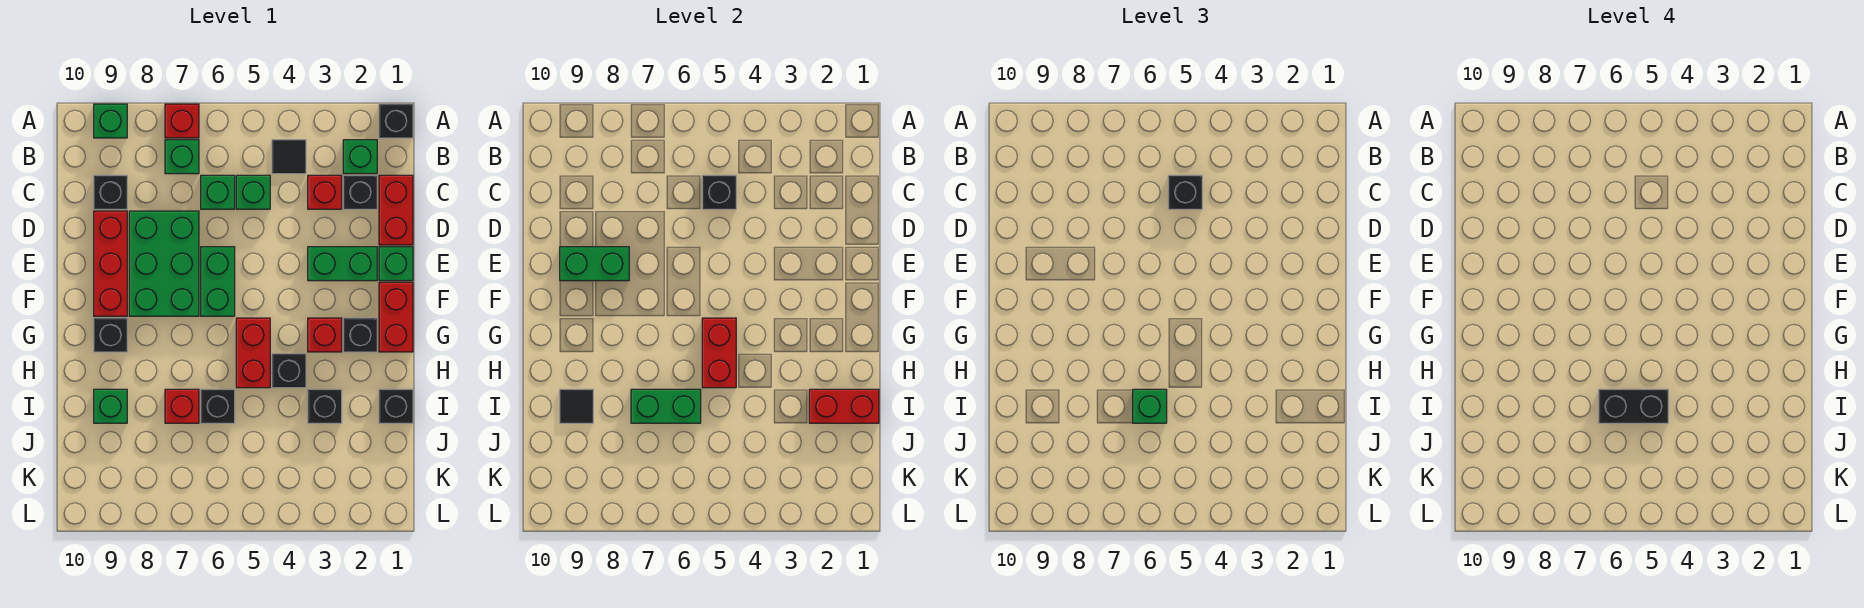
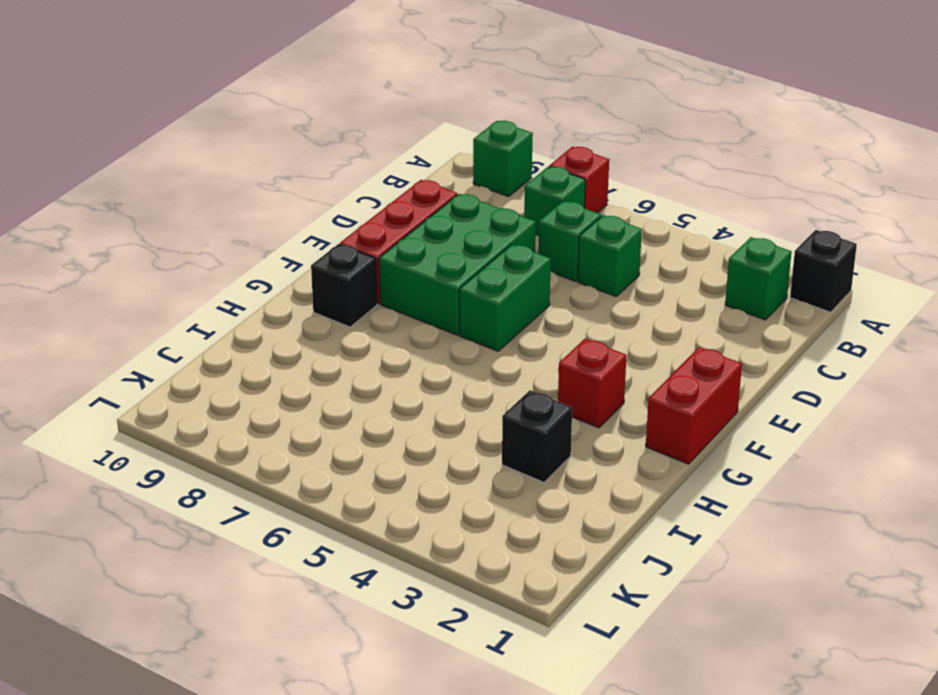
none -> black tile B4 level 1
none -> red brick C1:D1 level 1
none -> black brick C2 level 1
none -> red brick C3 level 1

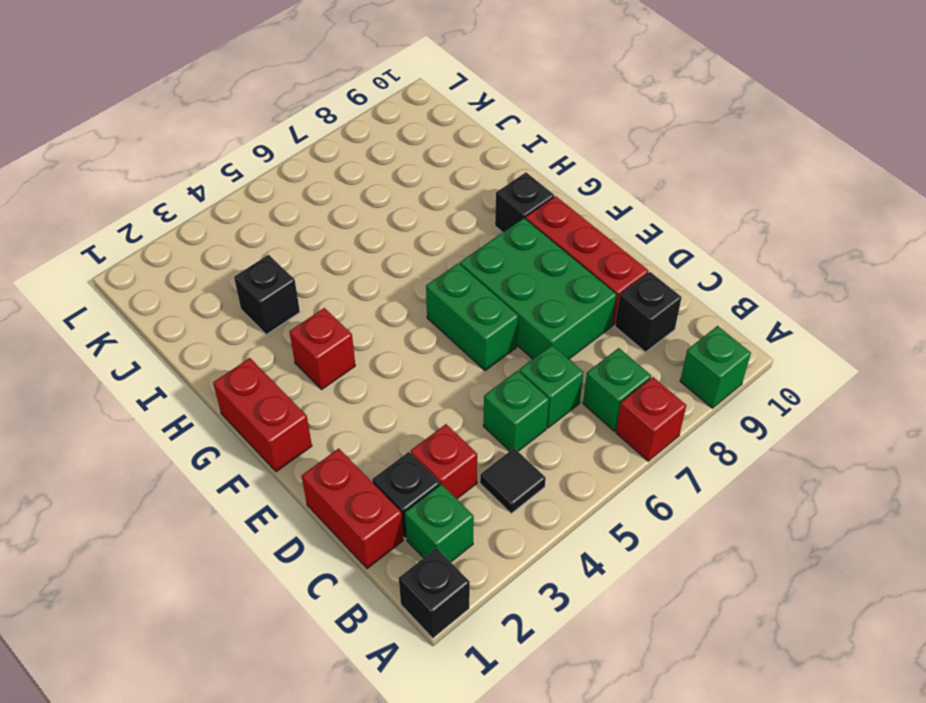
none -> green brick E1 level 1
none -> green brick E2:E3 level 1
none -> black brick G2 level 1
none -> red brick G5:H5 level 1

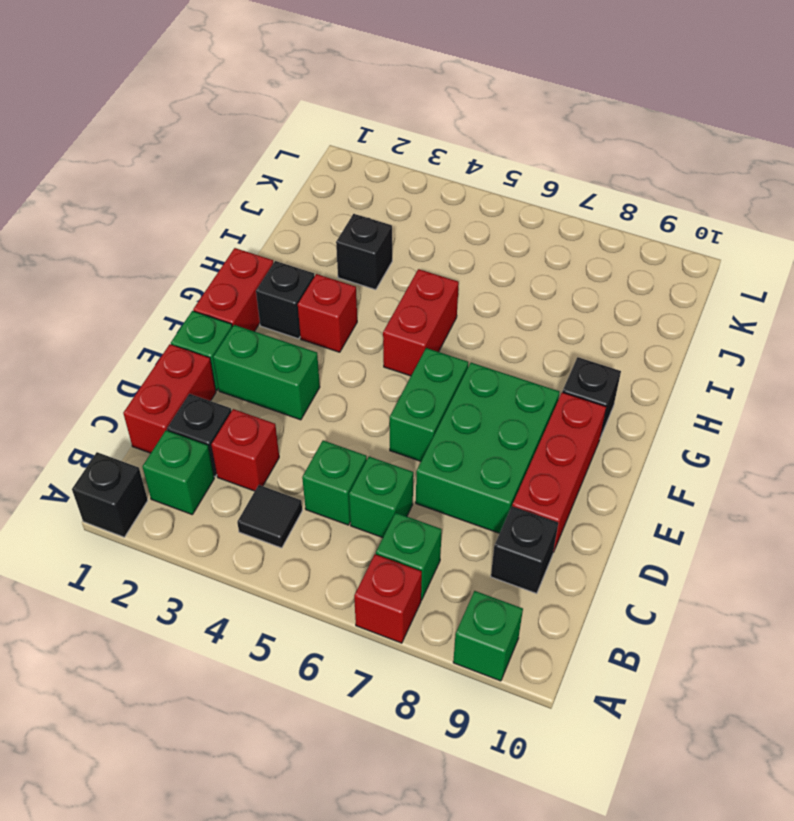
none -> black brick H4 level 1
none -> black brick I1 level 1
none -> black brick I6 level 1
none -> red brick I7 level 1

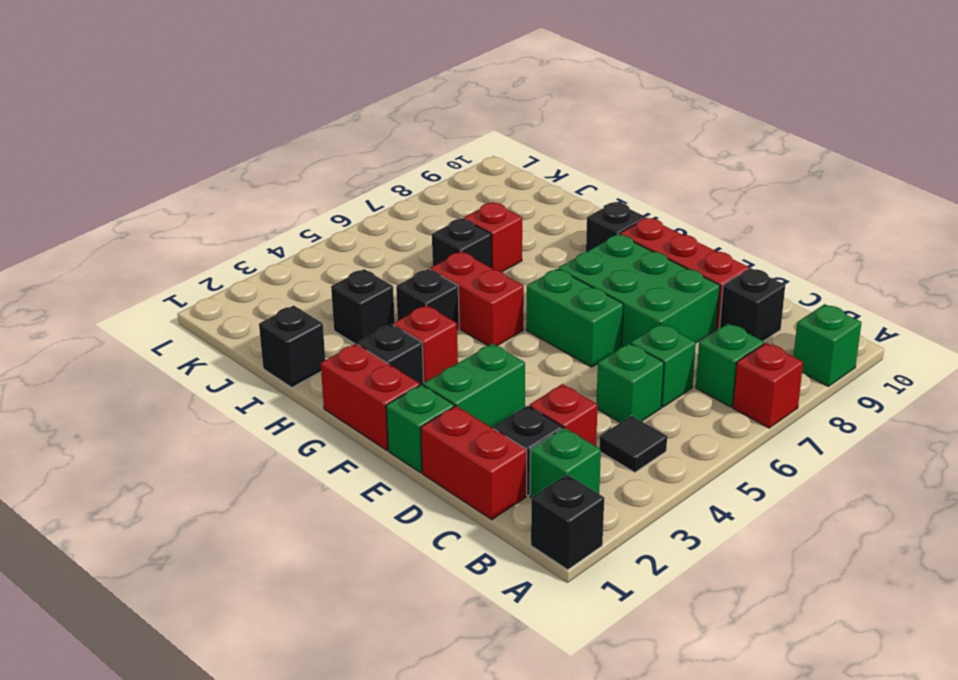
none -> green brick I9 level 1
none -> black brick C5 level 2
none -> green brick E8:E9 level 2
none -> red brick G5:H5 level 2

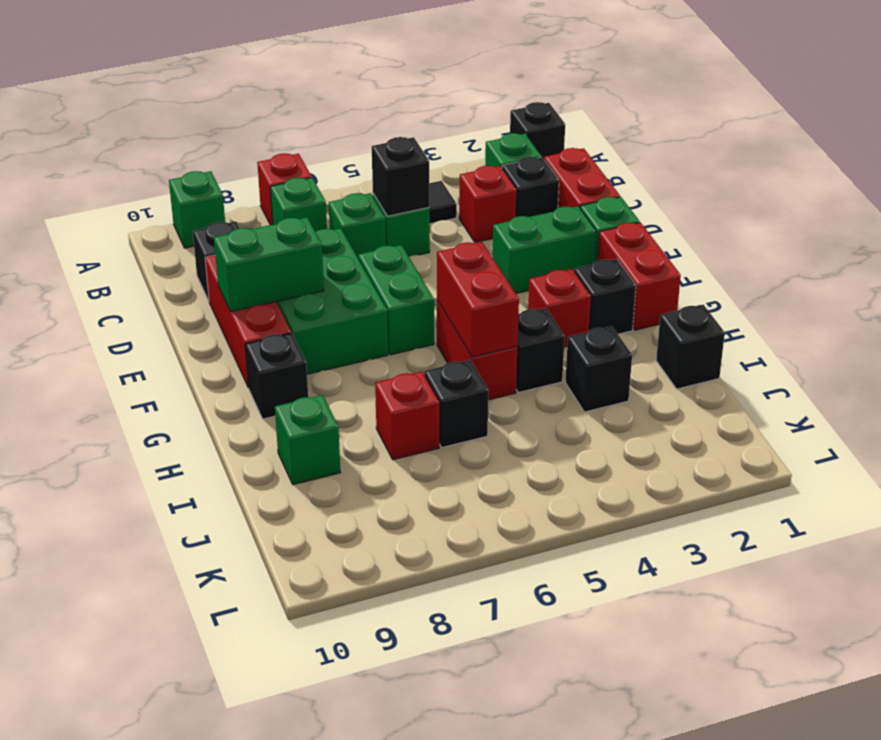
none -> red brick I1:I2 level 2
none -> green brick I6:I7 level 2
none -> black tile I9 level 2
none -> black brick C5 level 3

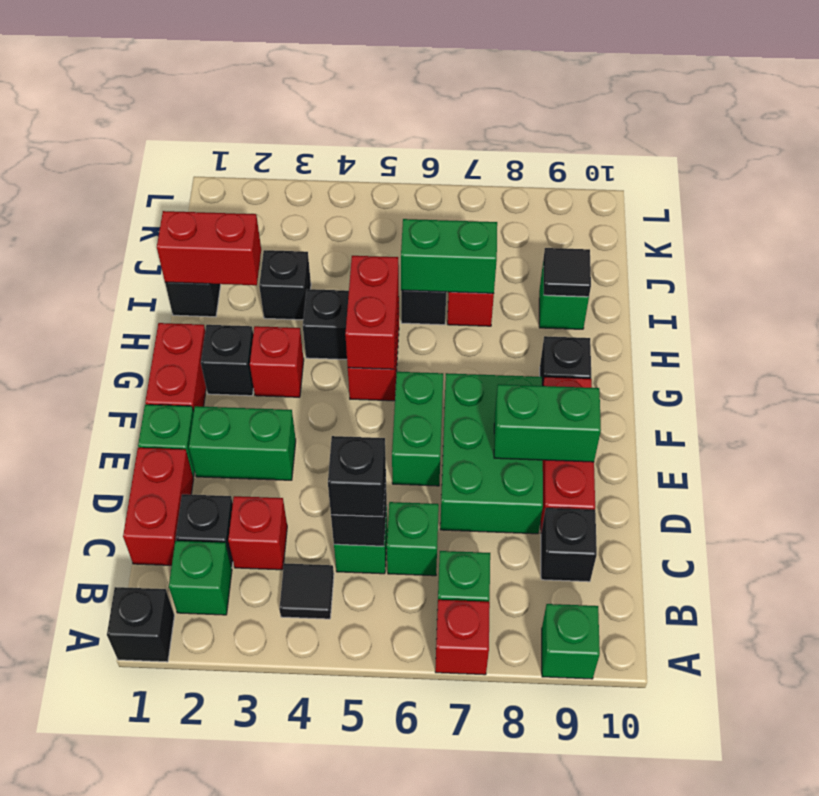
none -> green brick I6 level 3
none -> black brick I5:I6 level 4

